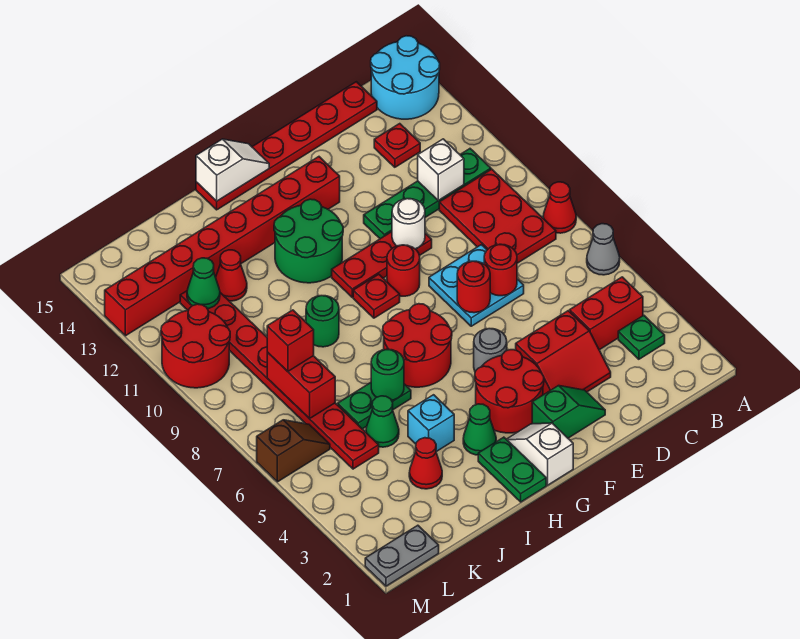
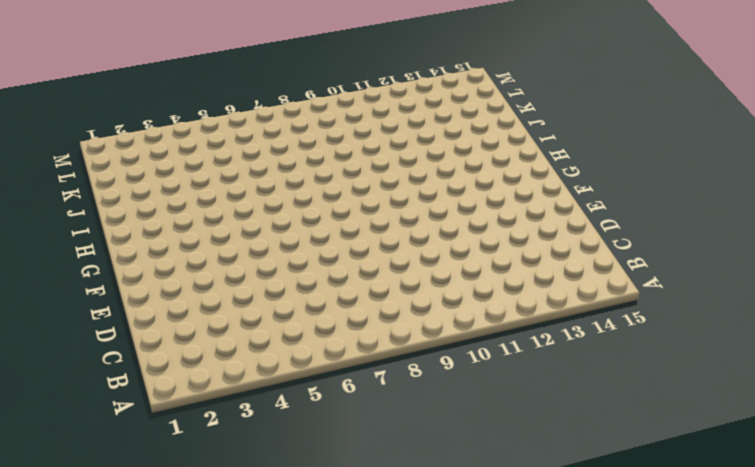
none -> grey cone A6 level 1
none -> red cone A8 level 1
none -> cyan round brick A14:B15 level 1
none -> green plate B3 level 1

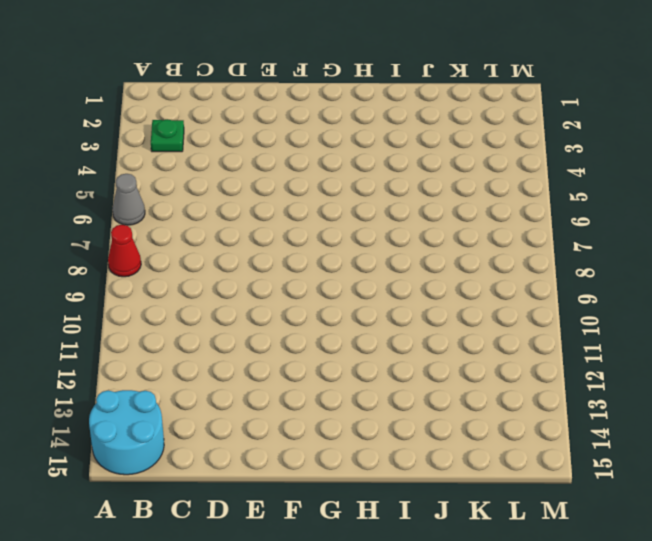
none -> red brick B4:C4 level 1
none -> red plate B8:C10 level 1
none -> green plate B11:E11 level 1
none -> red plate C13 level 1

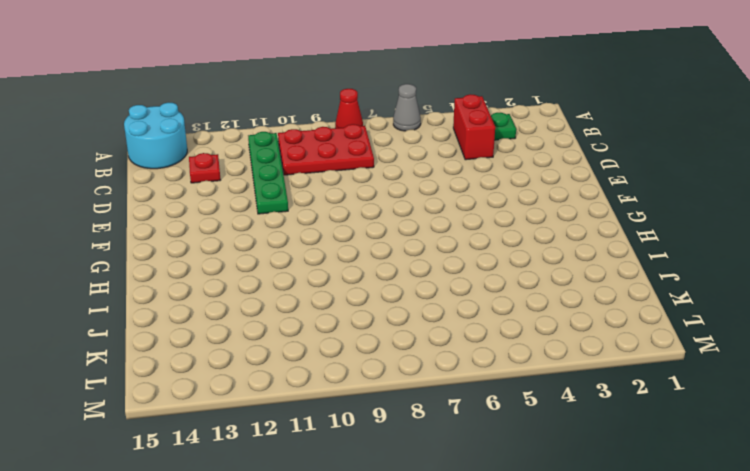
none -> red plate C15:H15 level 1
none -> red slope D3:E4 level 1 top 4
none -> cyan plate D7:E8 level 1
none -> green slope E2:F2 level 1 top F

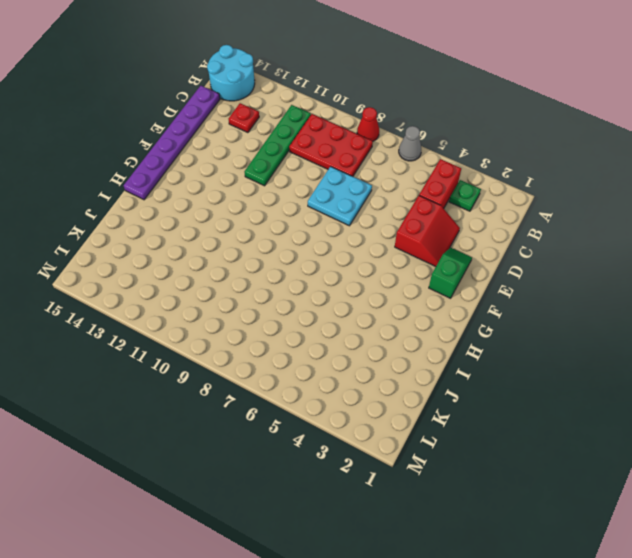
purple plate C15:H15 level 1 -> red plate C15:H15 level 1
none -> red plate E10:G10 level 1
none -> red round brick F3:G4 level 1
none -> grey round brick F5 level 1
none -> red round brick F9 level 1

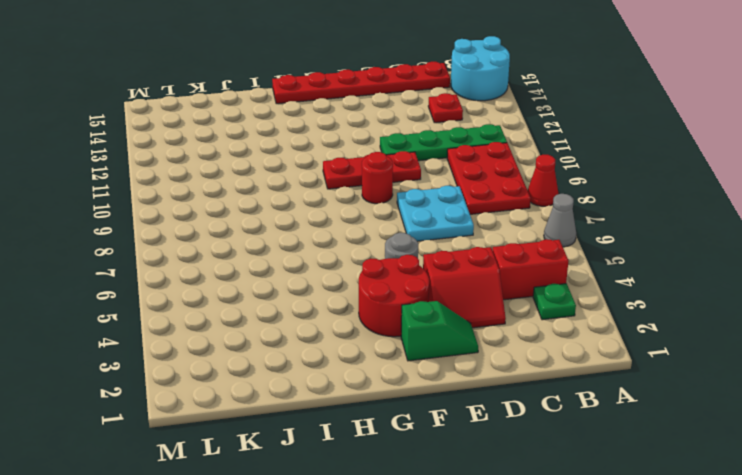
none -> red brick F13:M13 level 1
none -> white slope G1:G2 level 1 top 1
none -> red round brick G6:H7 level 1
none -> red plate G9 level 1

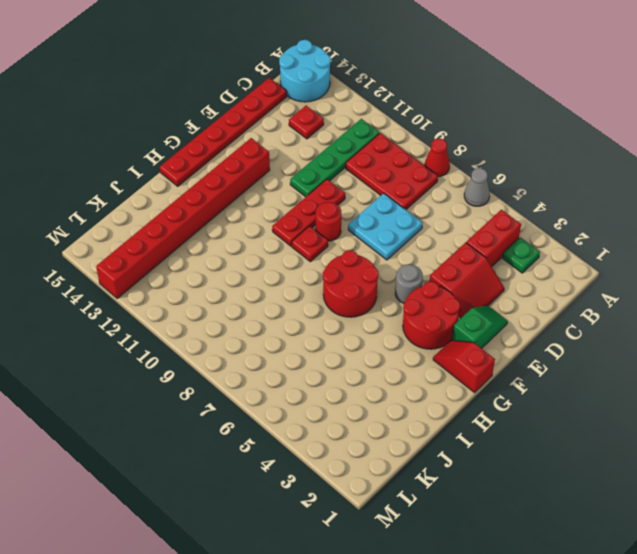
red slope G1:G2 level 1 top 1 -> white slope G1:G2 level 1 top 1
none -> green round brick G11:H12 level 1
none -> green plate H1:H2 level 1
none -> green cone H3 level 1
none -> cyan brick I4 level 1

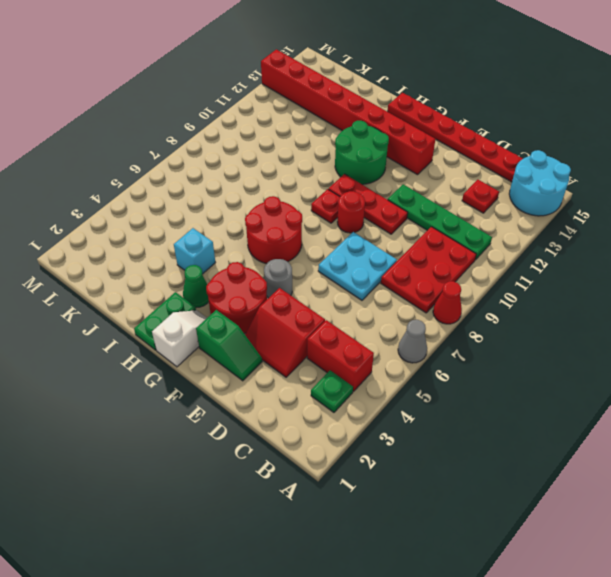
none -> green plate I6:J6 level 1
none -> green round brick I9 level 1
none -> red cone J3 level 1
none -> green cone J5 level 1

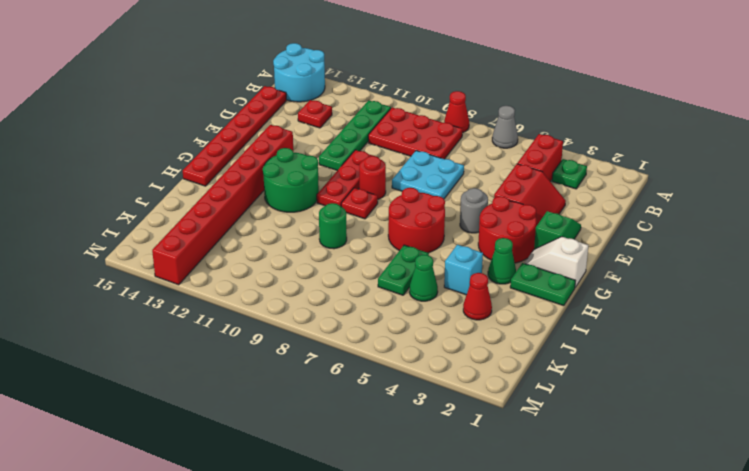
none -> red cone J12 level 1
none -> red plate K5:K12 level 1
none -> grey plate L1:M1 level 1
none -> brown slope L6:M6 level 1 top M

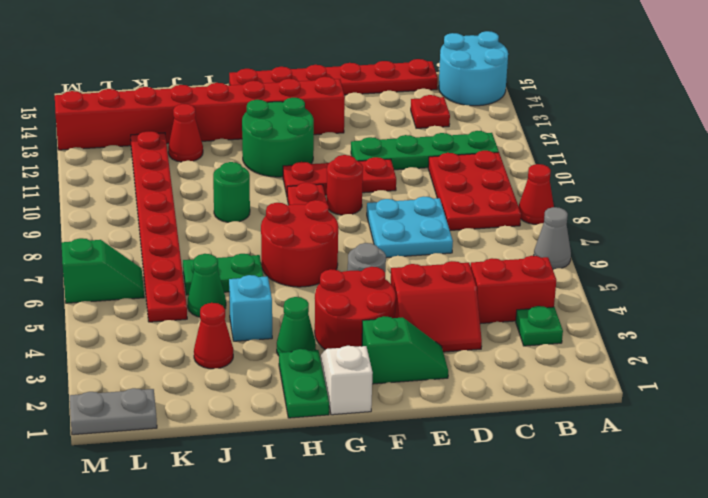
green slope L6:M6 level 1 top M -> brown slope L6:M6 level 1 top M
none -> red round brick L10:M11 level 1
none -> white brick C11 level 2
none -> red round brick D7 level 2
none -> red round brick E7 level 2

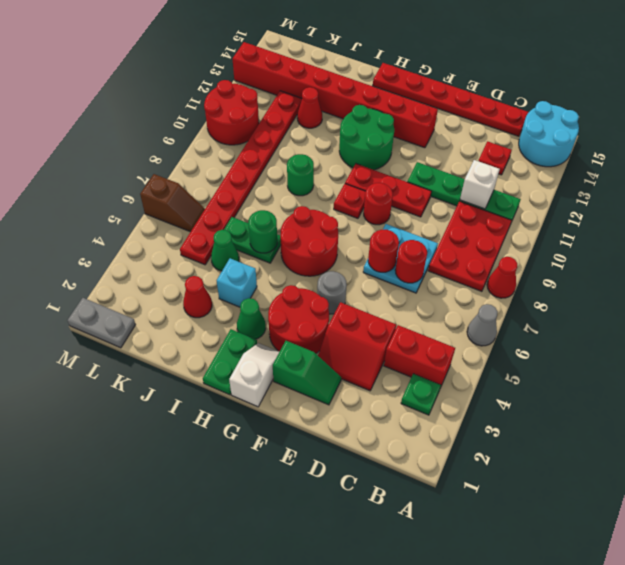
none -> white round brick E10 level 2
none -> white slope G15:H15 level 2 top H
none -> red brick K7:K8 level 2
none -> green cone K12 level 2

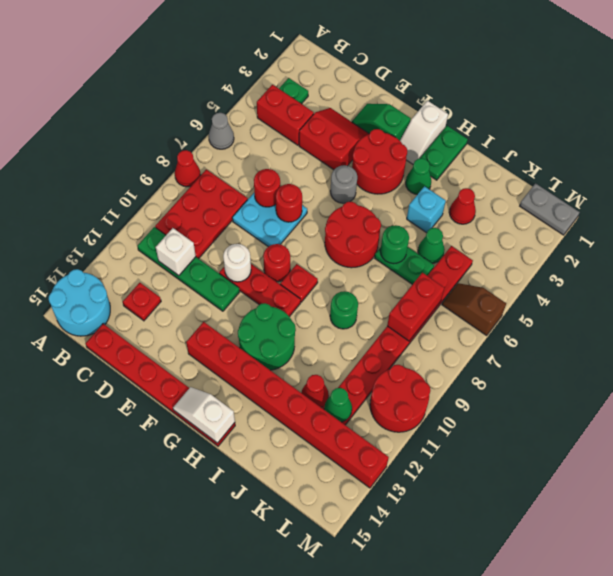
none -> red brick K8 level 3

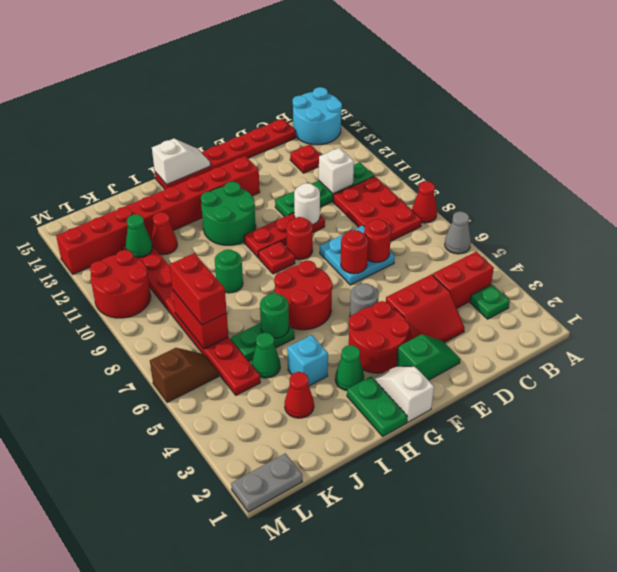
red brick K7:K8 level 3 -> red brick K8 level 3

